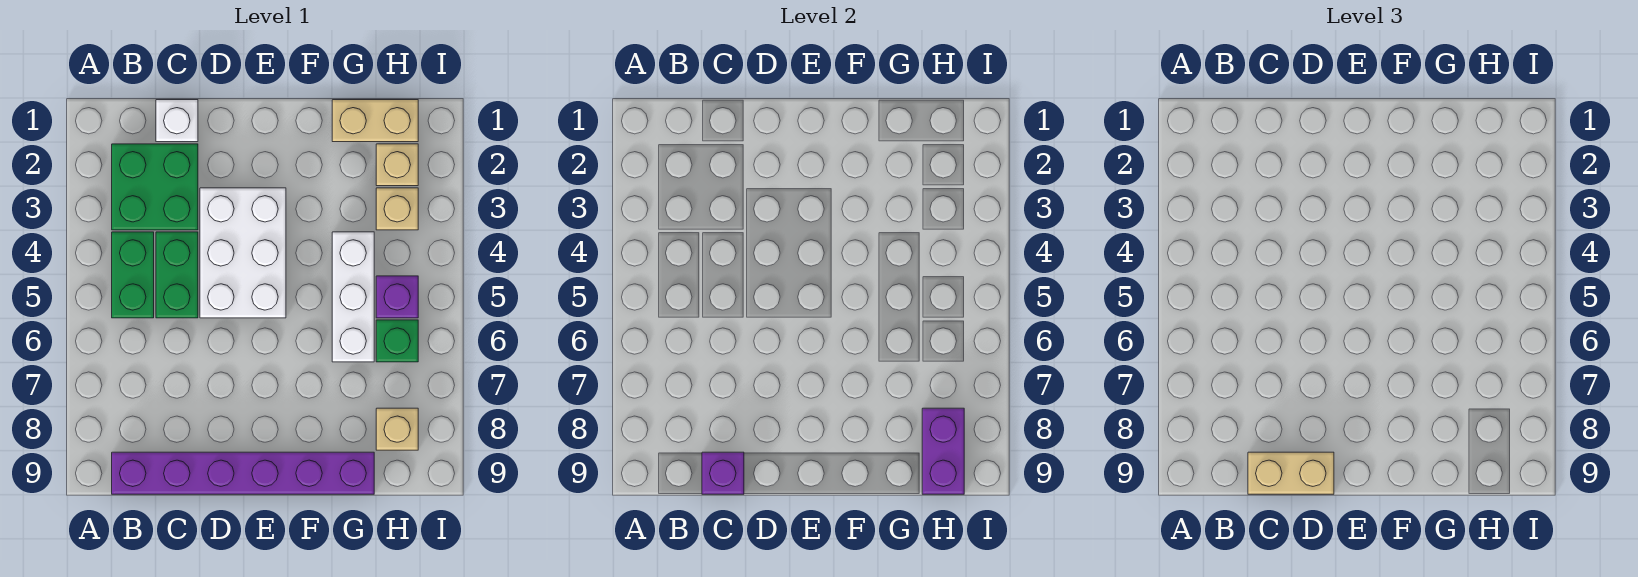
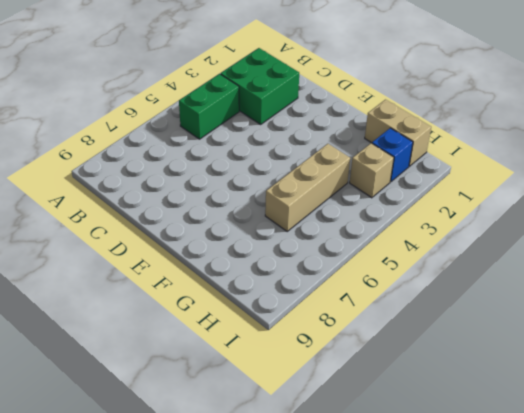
tan brick G4:G6 level 1 -> white brick G4:G6 level 1
blue brick H2 level 1 -> tan brick H2 level 1
none -> purple brick B9:G9 level 1
none -> white brick C1 level 1
none -> green brick C4:C5 level 1

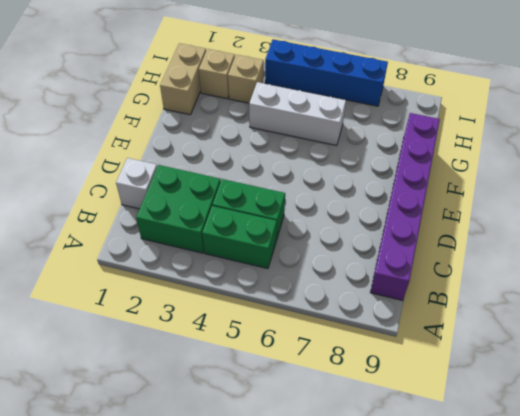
blue brick I4:I7 level 1 -> none
none -> white brick D3:E5 level 1
none -> purple brick H5 level 1
none -> green brick H6 level 1

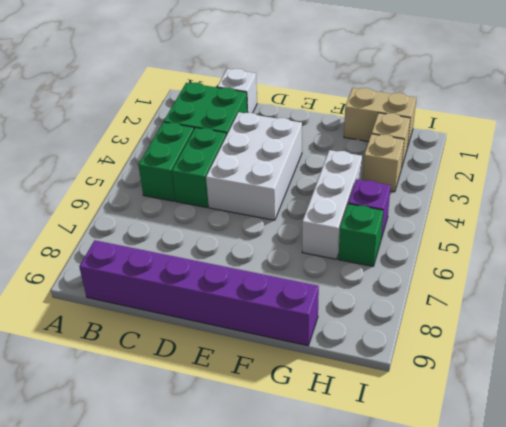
none -> tan brick H8 level 1
none -> purple brick C9 level 2
none -> purple brick H8:H9 level 2

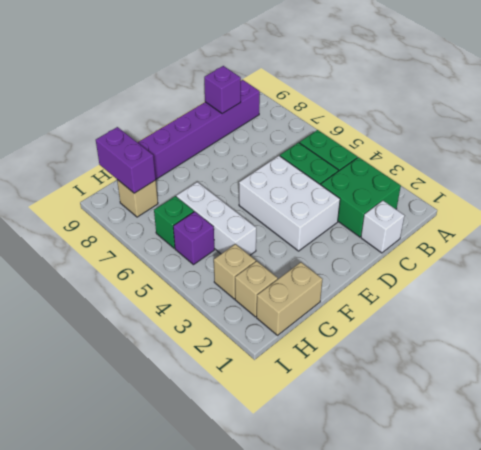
none -> tan brick C9:D9 level 3

